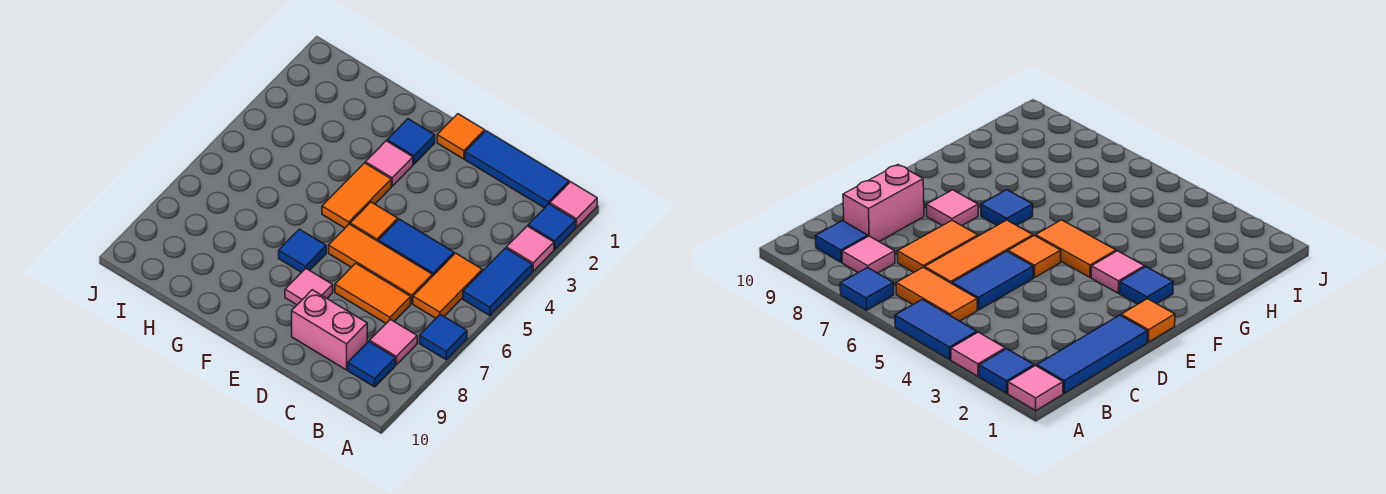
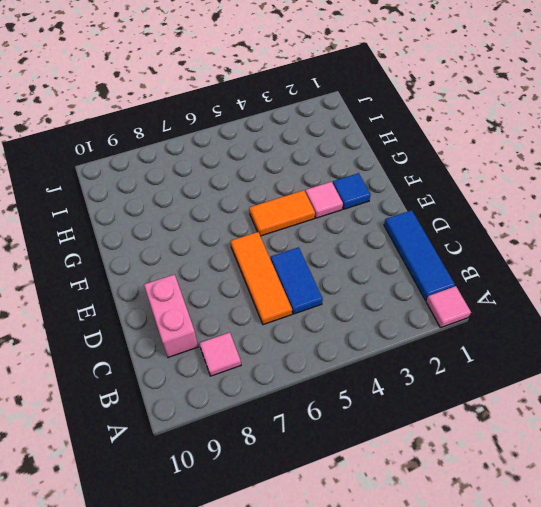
none -> blue tile A2 level 1
none -> pink tile A3 level 1
none -> blue tile A4:A5 level 1

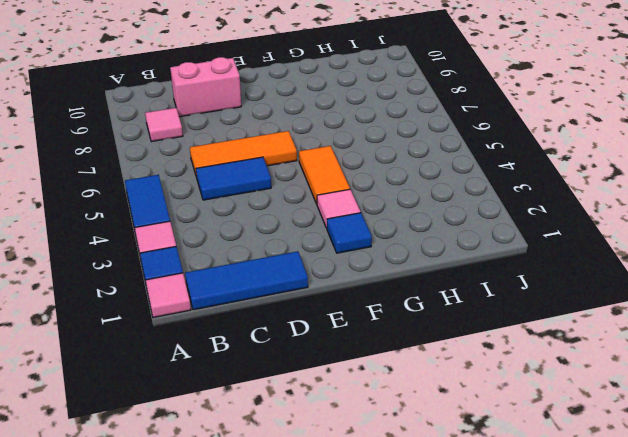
none -> blue tile A7 level 1
none -> orange tile B5:B6 level 1
none -> blue tile B9 level 1

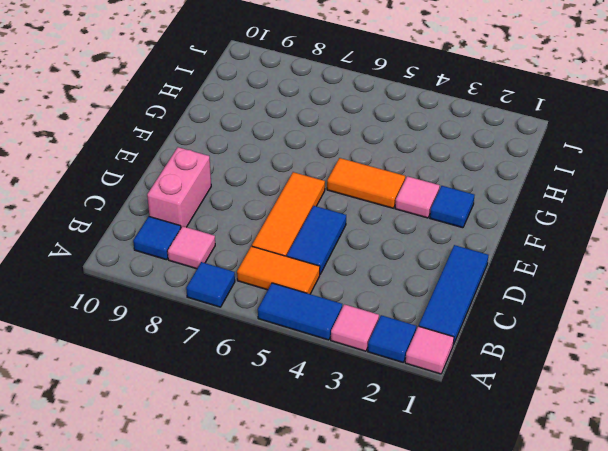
none -> orange tile C7:D7 level 1
none -> orange tile E1 level 1
none -> orange tile E5 level 1

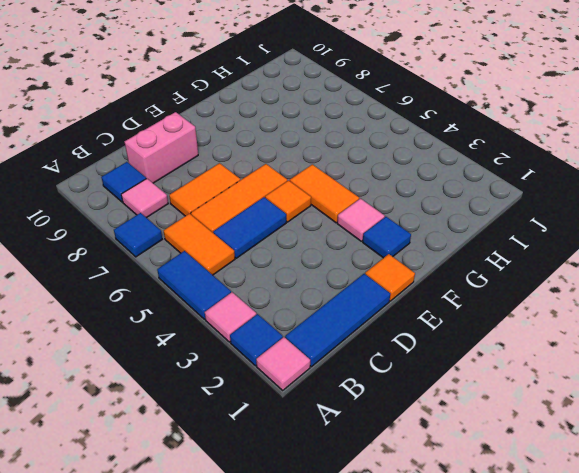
none -> pink tile E8 level 1
none -> blue tile F7 level 1

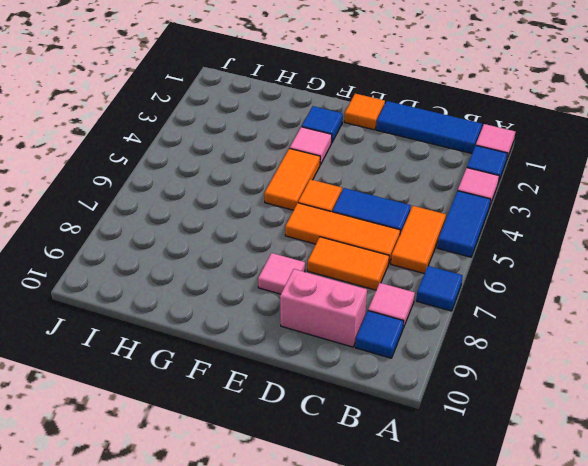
none -> blue tile F7 level 1

